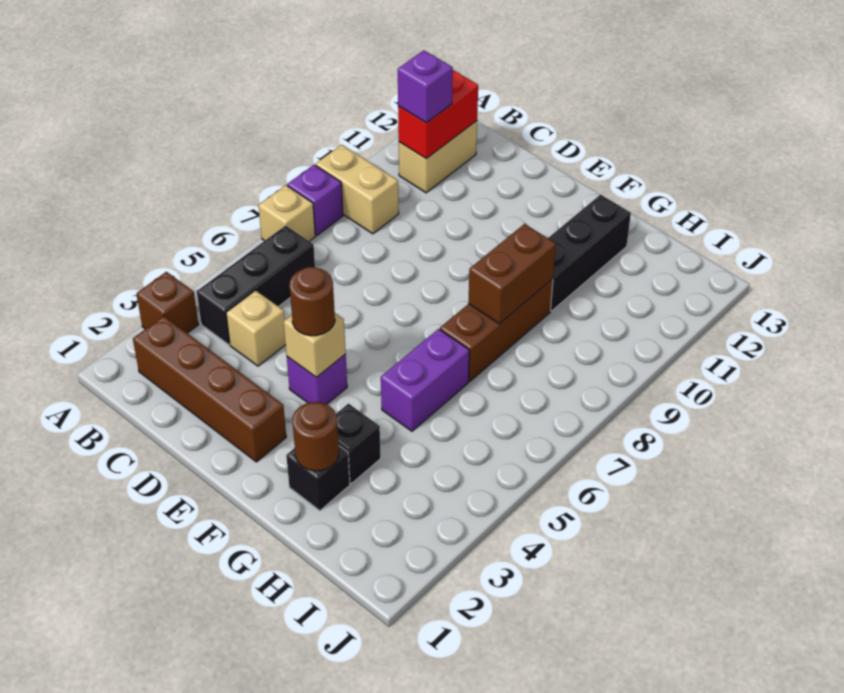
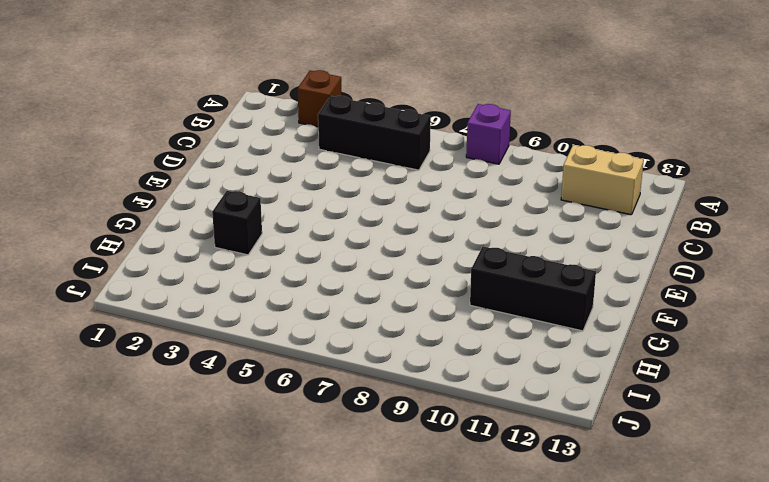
none -> tan brick A7 level 1
none -> tan brick A9:B9 level 1
none -> brown brick B2:E2 level 1

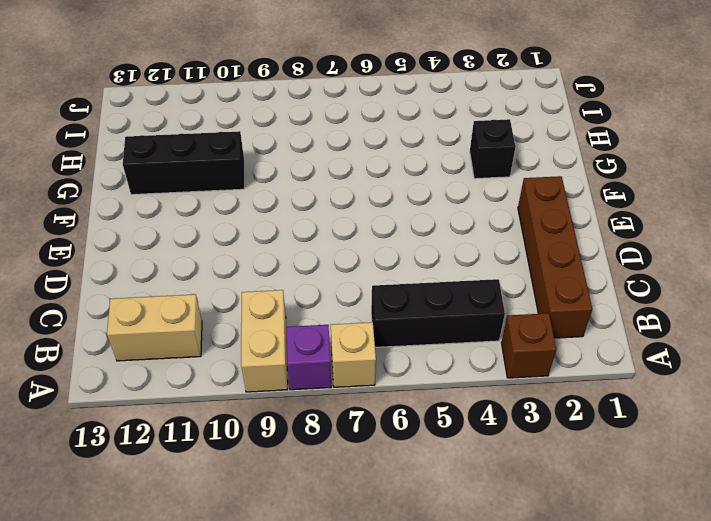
none -> tan brick C4 level 1
none -> purple brick E4 level 1
none -> black brick G2 level 1

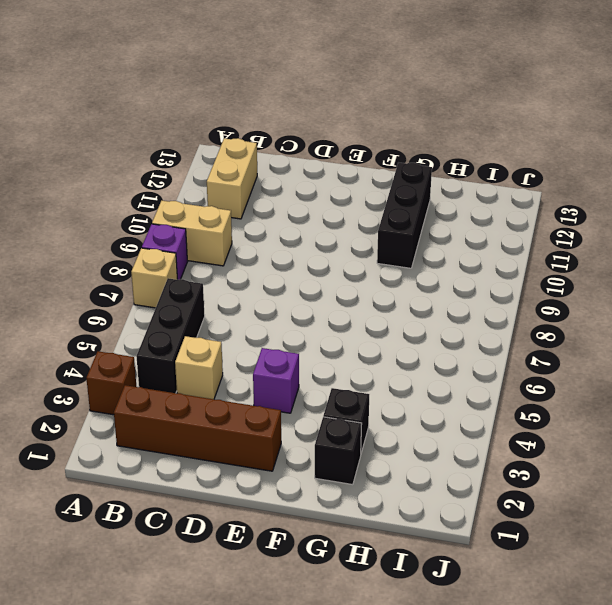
none -> purple brick G5:G6 level 1
none -> brown brick G7:G9 level 1
none -> red brick B11:B12 level 2

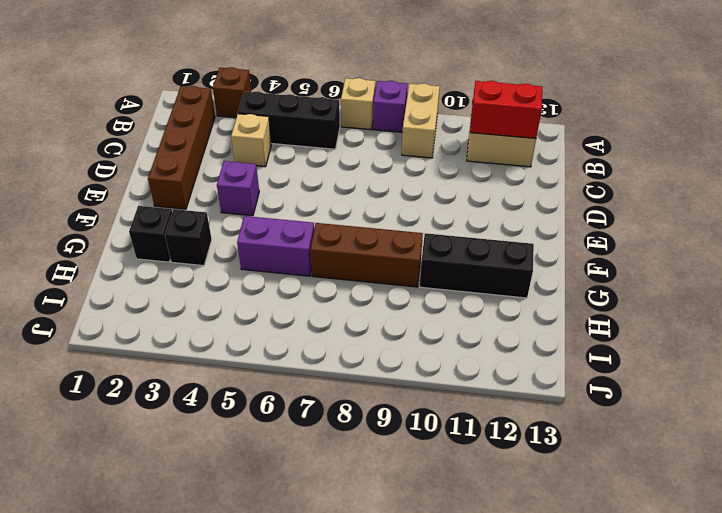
none -> tan brick E4 level 2
none -> brown round brick G2 level 2
none -> brown brick G8:G9 level 2

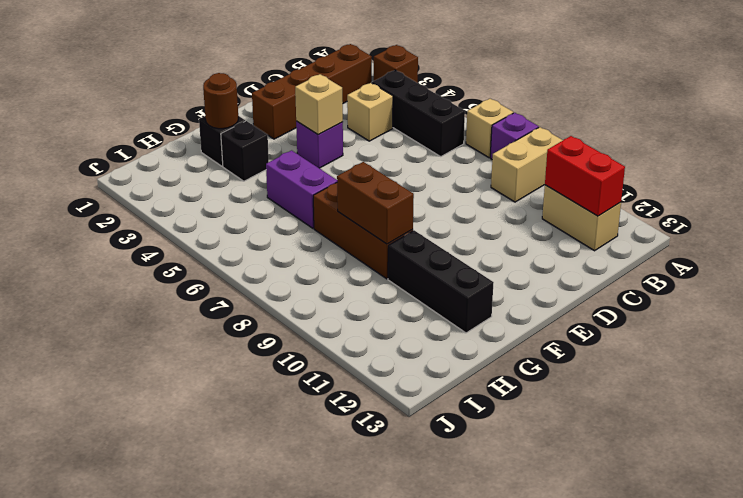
none -> purple brick B11 level 3
none -> brown round brick E4 level 3

